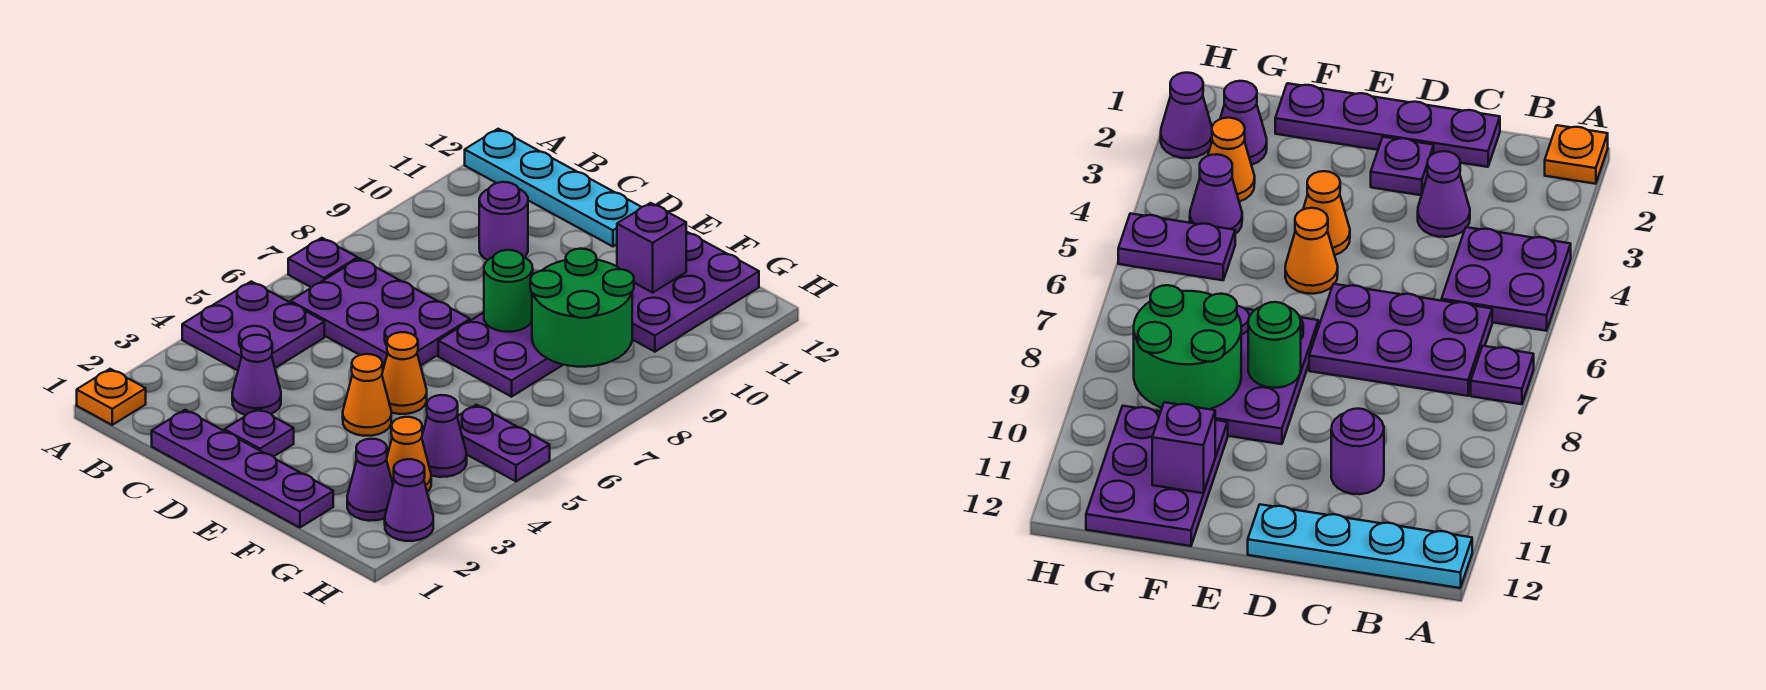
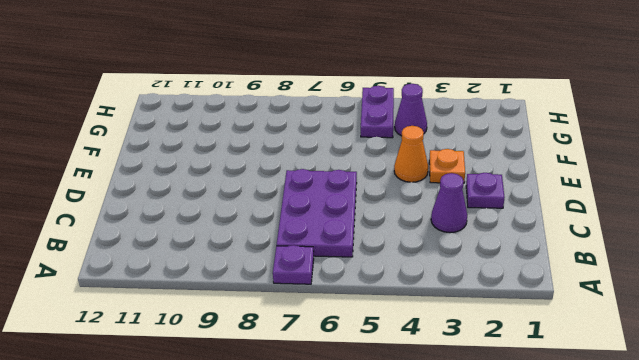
orange plate E3 level 1 -> orange plate A1 level 1
none -> purple plate A4:B5 level 1
none -> cyan plate A12:D12 level 1
none -> purple plate C1:F1 level 1

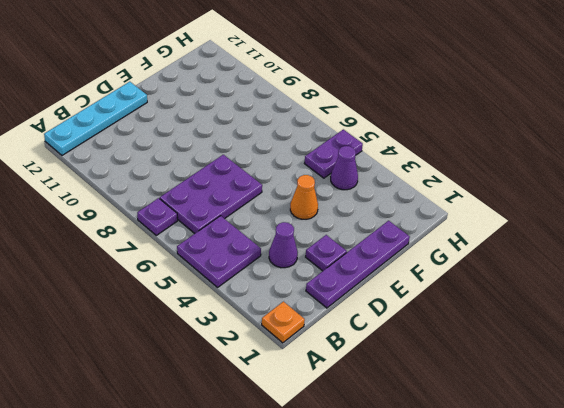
none -> purple round brick C10 level 1
none -> orange cone E5 level 1
none -> purple plate E7:F9 level 1

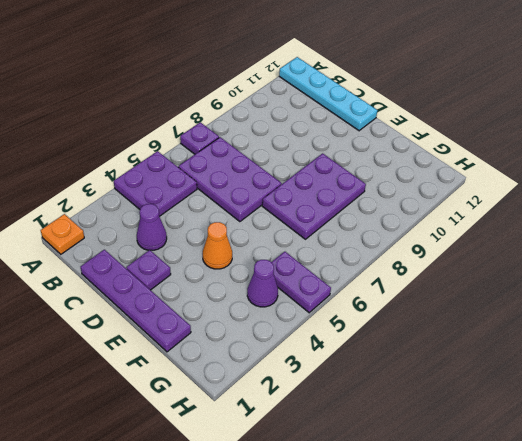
none -> purple round brick C10 level 1
none -> orange cone E5 level 1
none -> purple plate F10:G12 level 1

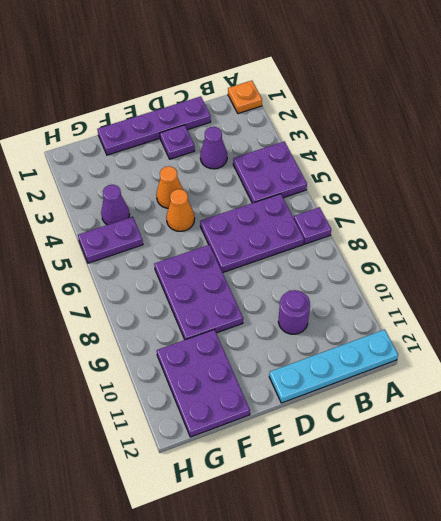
none -> purple cone G2 level 1
none -> orange cone G3 level 1
none -> purple cone H2 level 1

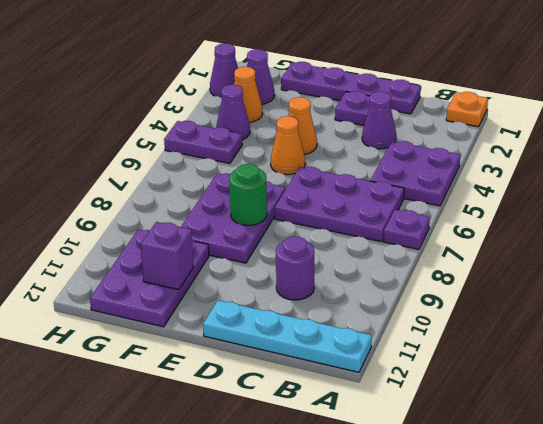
none -> green round brick F8:G9 level 2

